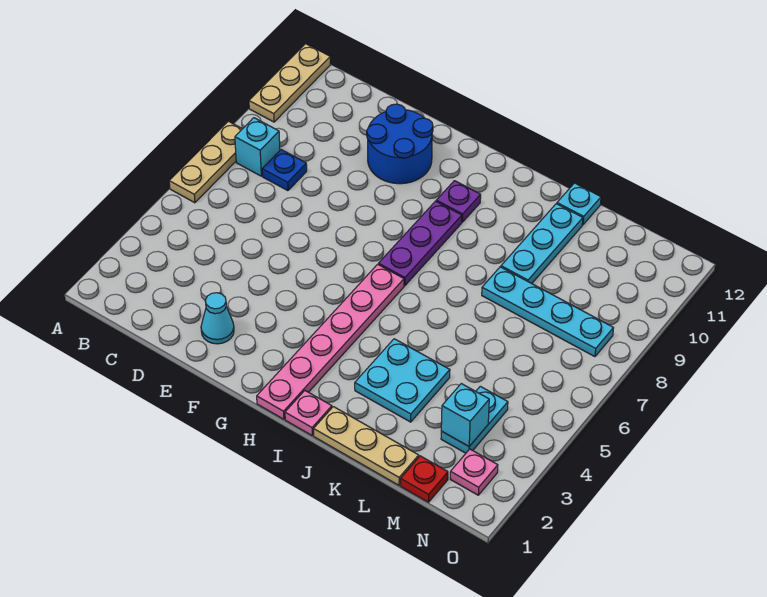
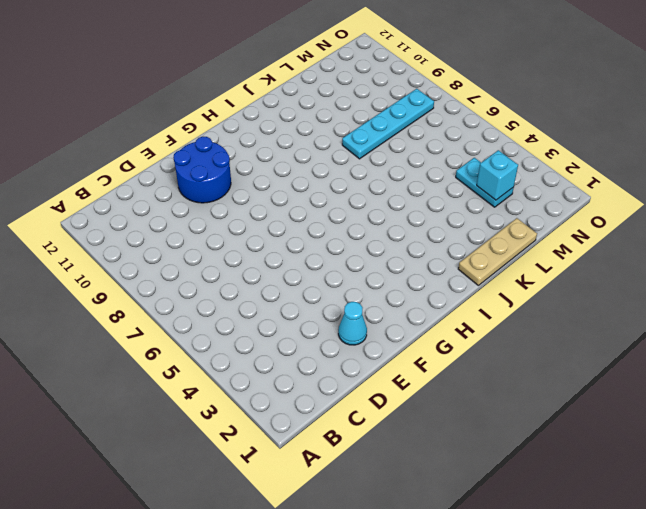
none -> tan plate A6:A8 level 1
none -> tan plate A10:A12 level 1
none -> cyan brick B8 level 1

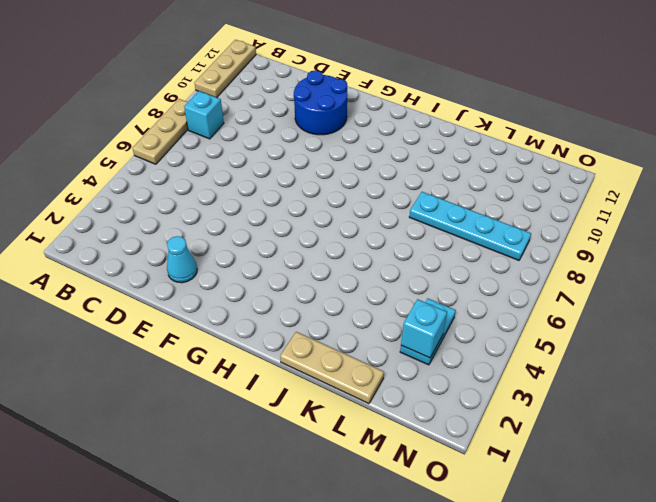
none -> blue plate C8 level 1
none -> pink plate H1:H6 level 1
none -> purple plate H7:H9 level 1

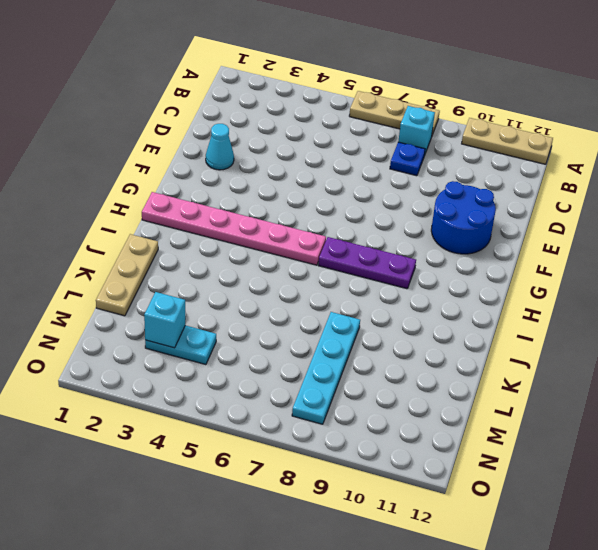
none -> purple plate H10 level 1
none -> pink plate I1 level 1
none -> cyan plate J3:K4 level 1

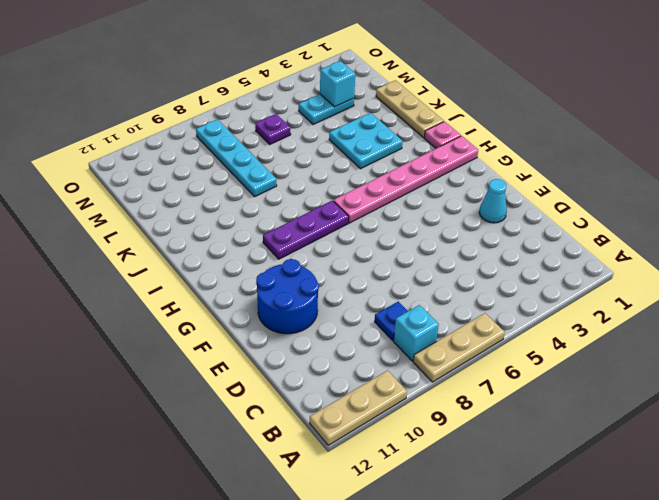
purple plate M6 level 1 -> purple plate H10 level 1
none -> cyan plate K9:K11 level 1
none -> cyan plate K12 level 1
none -> red plate M1 level 1

